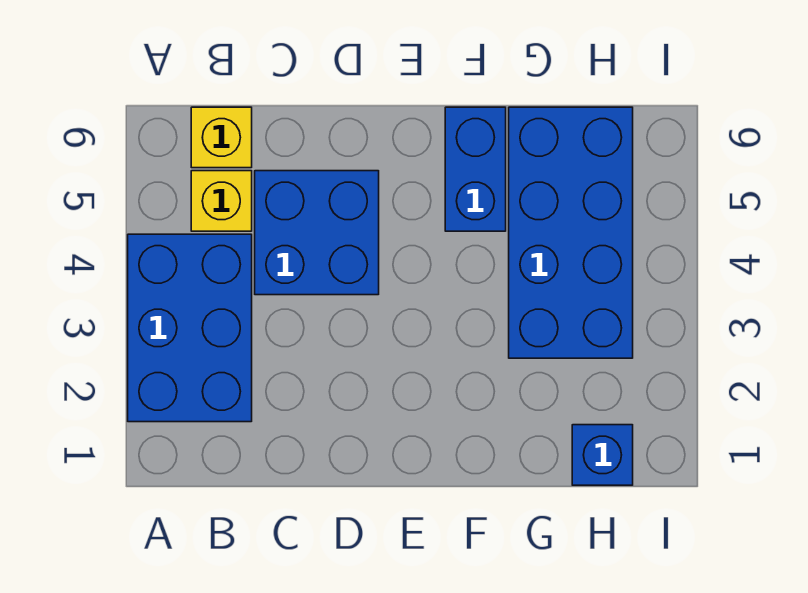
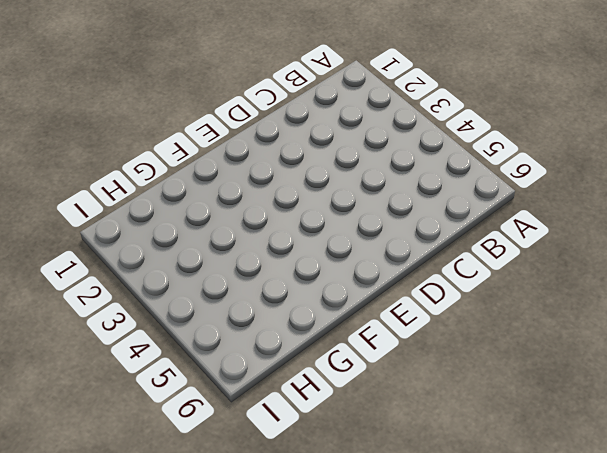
none -> blue brick A2:B4 level 1
none -> yellow brick B5 level 1

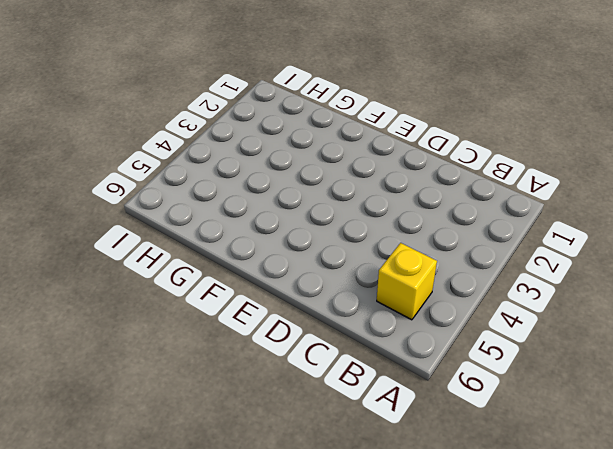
none -> blue brick A2:B4 level 1
none -> yellow brick B6 level 1

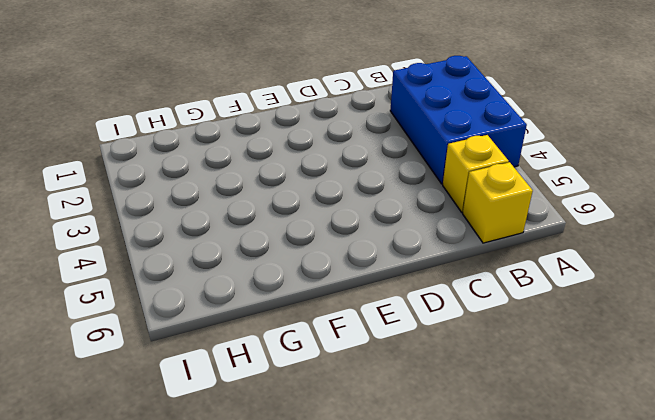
none -> blue brick C4:D5 level 1
none -> blue brick F5:F6 level 1

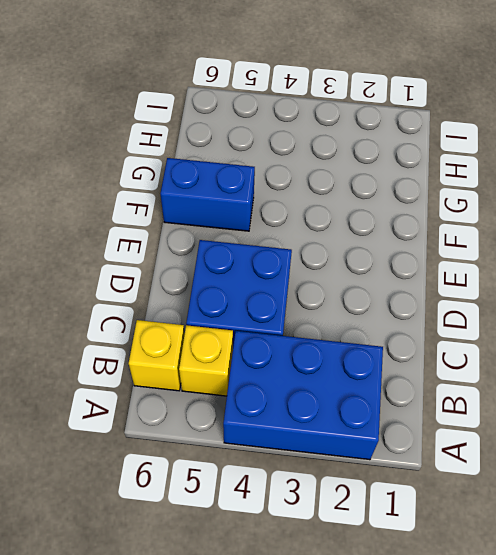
none -> blue brick G3:H6 level 1
none -> blue brick H1 level 1

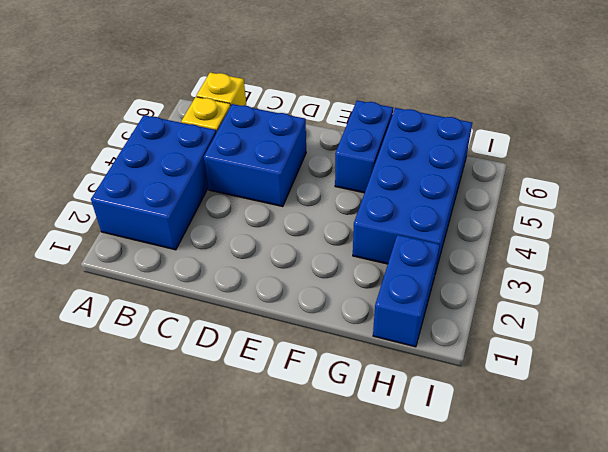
blue brick H1:H2 level 1 -> blue brick H1 level 1

